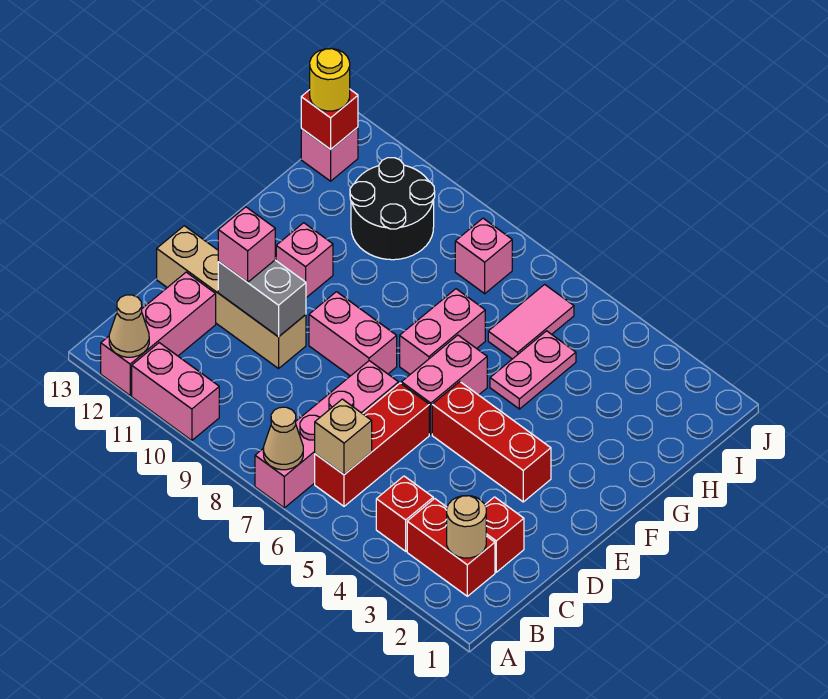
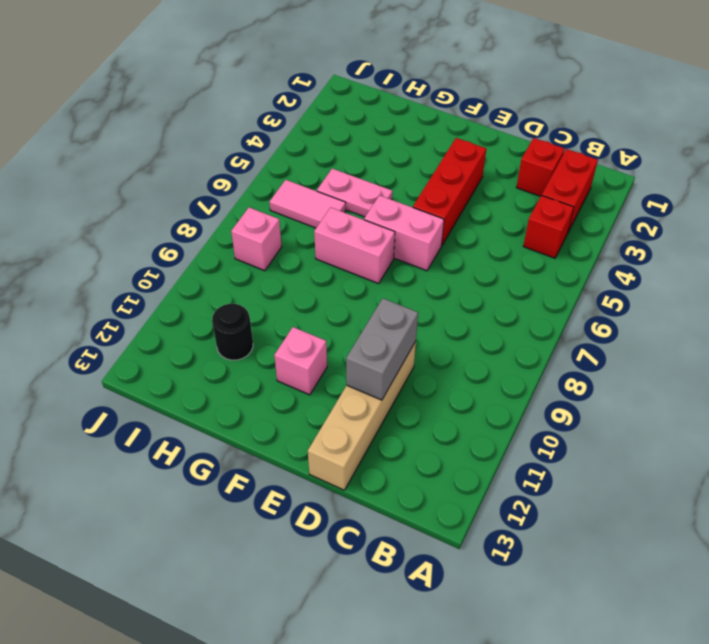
black round brick H11 level 1 -> black round brick H10:I11 level 1
none -> pink brick A7:D7 level 1
none -> pink brick A10:A11 level 1
none -> pink brick A12:C12 level 1

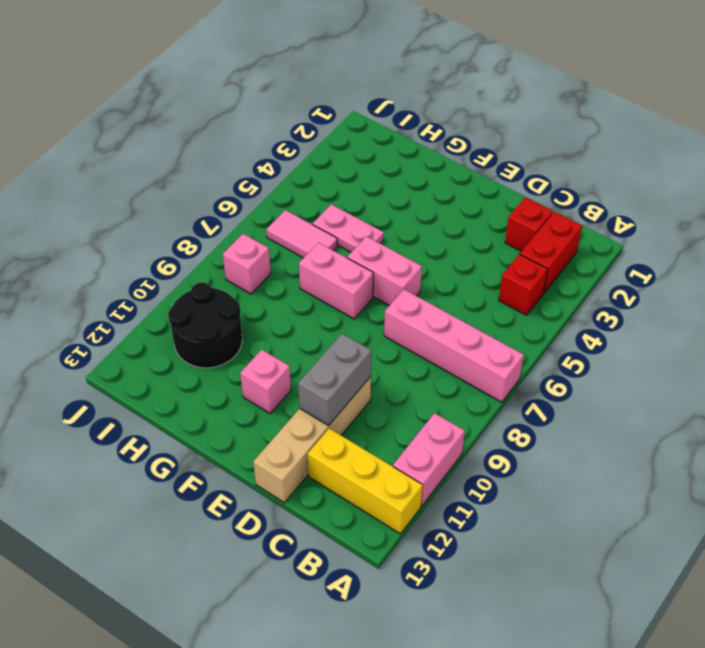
yellow brick A12:C12 level 1 -> pink brick A12:C12 level 1
none -> red brick B6:D6 level 1
none -> red brick E3:E5 level 1
none -> pink brick E8:E9 level 1

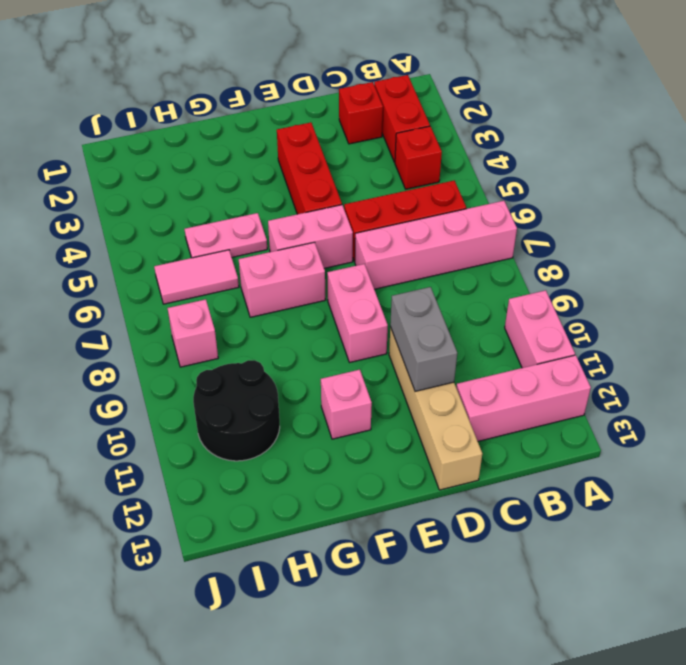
none -> pink brick I13 level 1
none -> tan cone A7 level 2
none -> tan cone A12 level 2

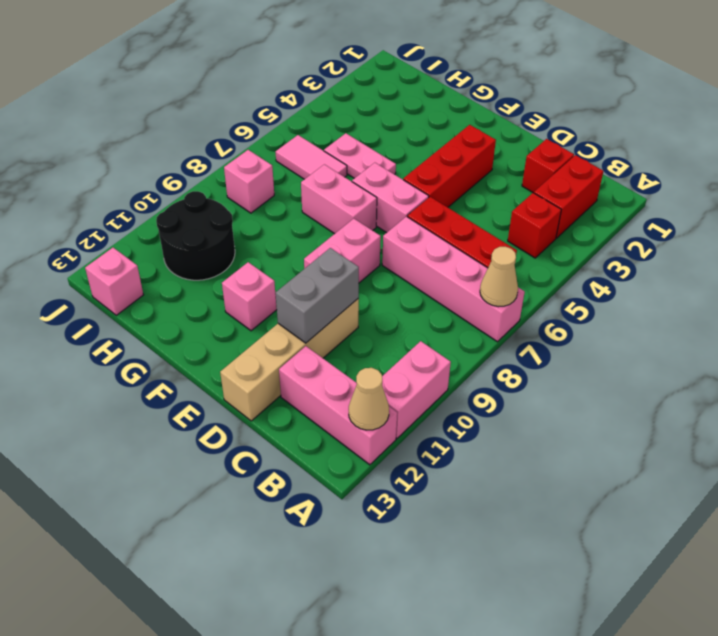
none -> tan round brick B2 level 2
none -> tan brick B6 level 2
none -> red brick I13 level 2

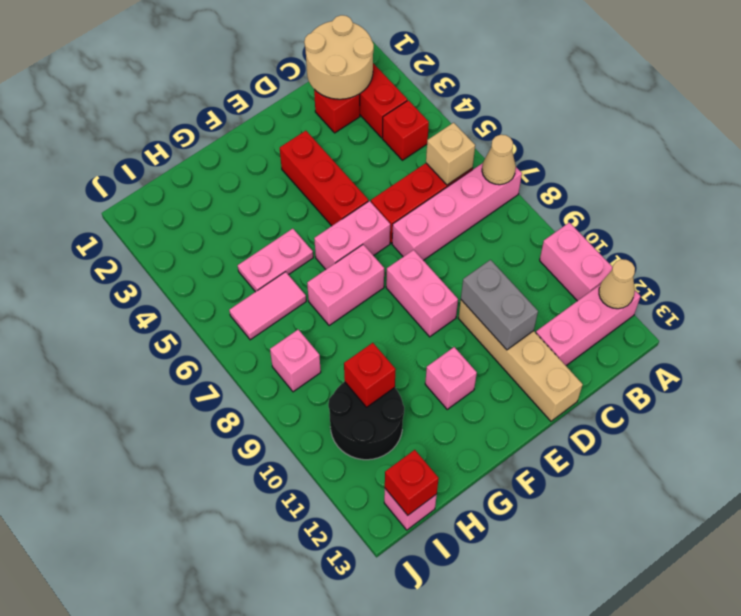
tan round brick B1:C2 level 2 -> tan round brick B2 level 2
red brick H10 level 2 -> none
none -> pink brick D11 level 3
none -> yellow round brick I13 level 3

